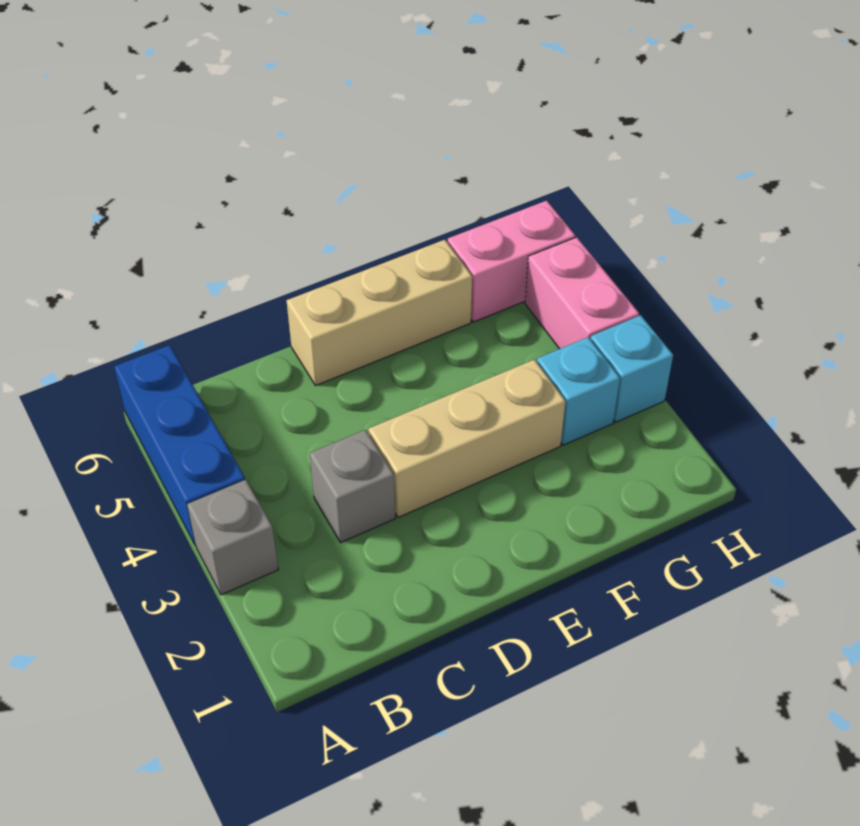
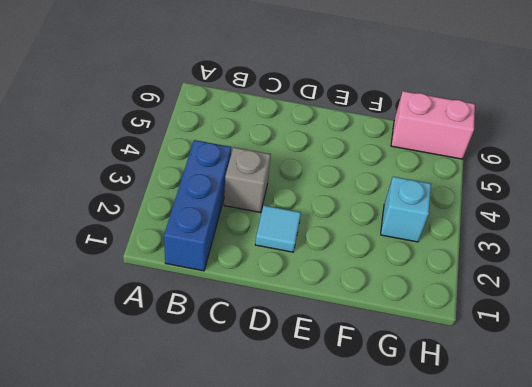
blue brick B1:B3 level 1 -> blue brick A4:A6 level 1
cyan tile D2 level 1 -> none
none -> grey brick A3 level 1
none -> tan brick D3:F3 level 1

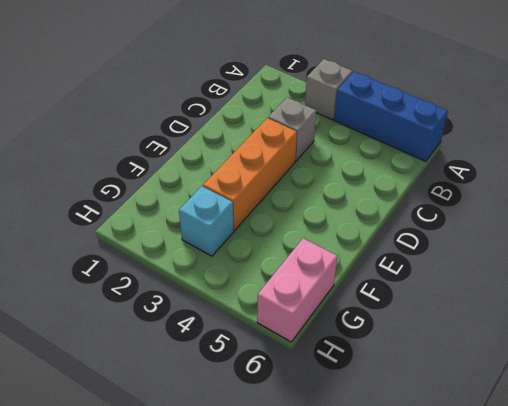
orange brick D3:F3 level 1 -> tan brick D3:F3 level 1
none -> tan brick D6:F6 level 1
none -> cyan brick H3 level 1

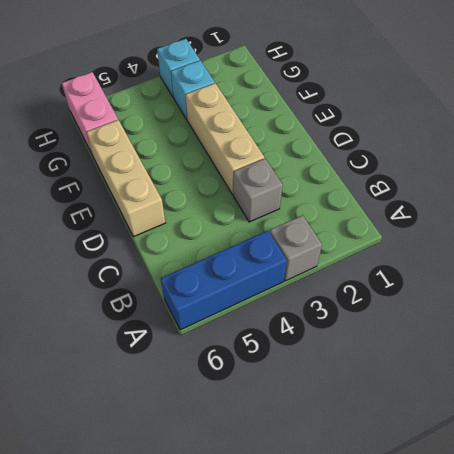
none -> pink brick H4:H5 level 1

